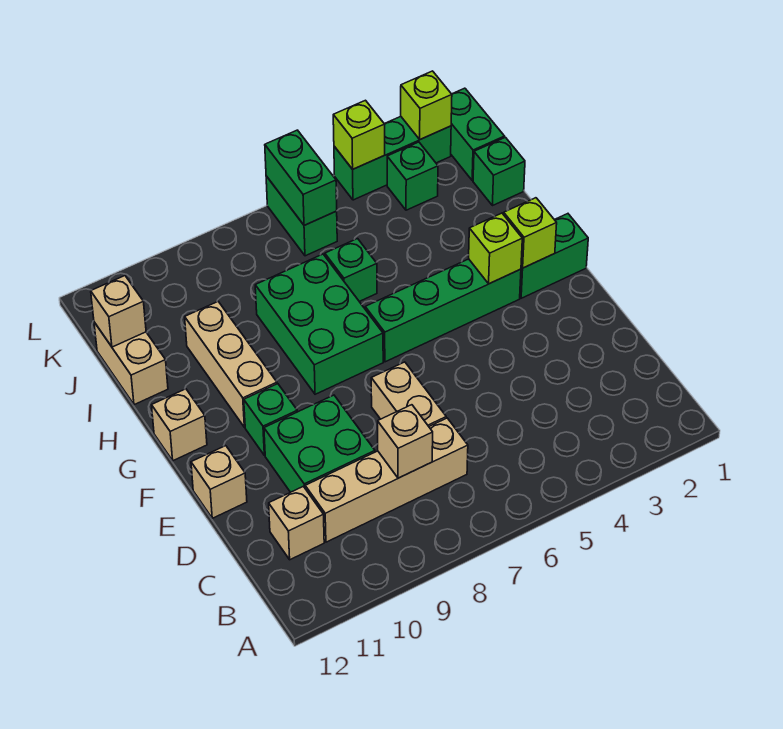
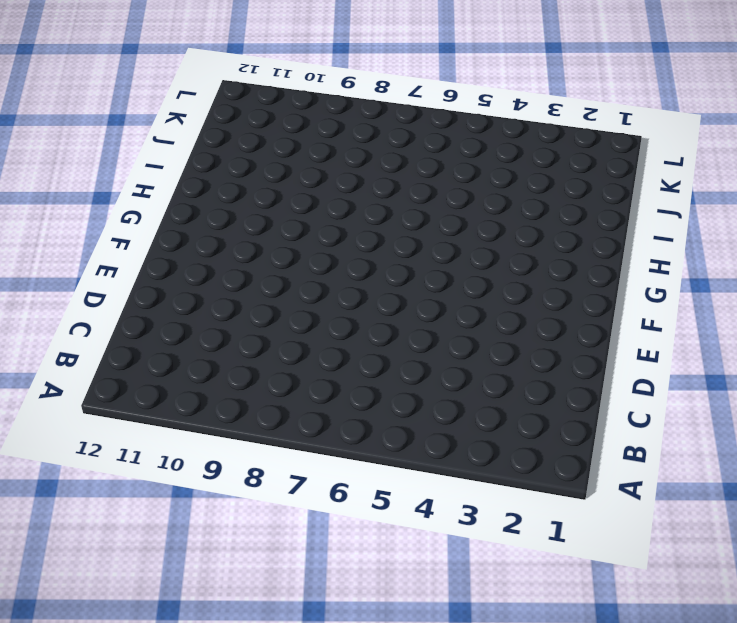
none -> tan brick C7:C10 level 1
none -> tan brick C11 level 1
none -> tan brick D7:E7 level 1

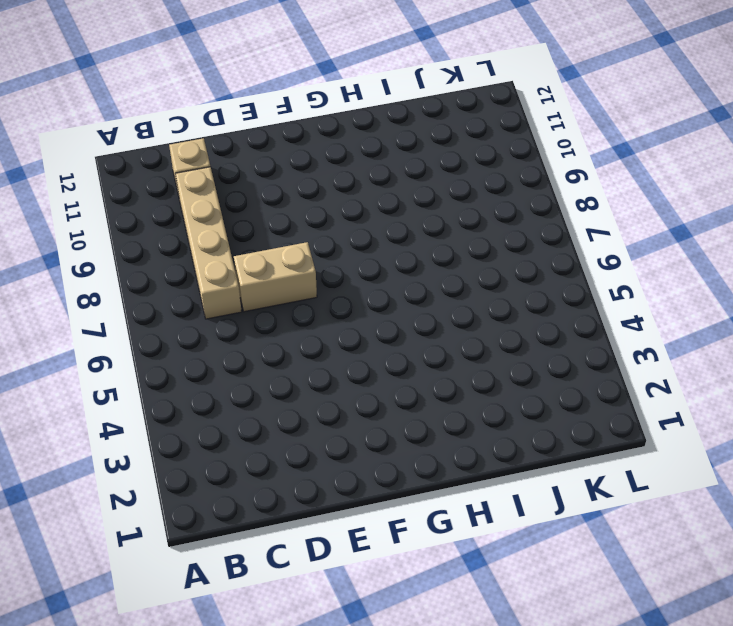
none -> green brick D9:E10 level 1
none -> tan brick E12 level 1
none -> green brick F10 level 1

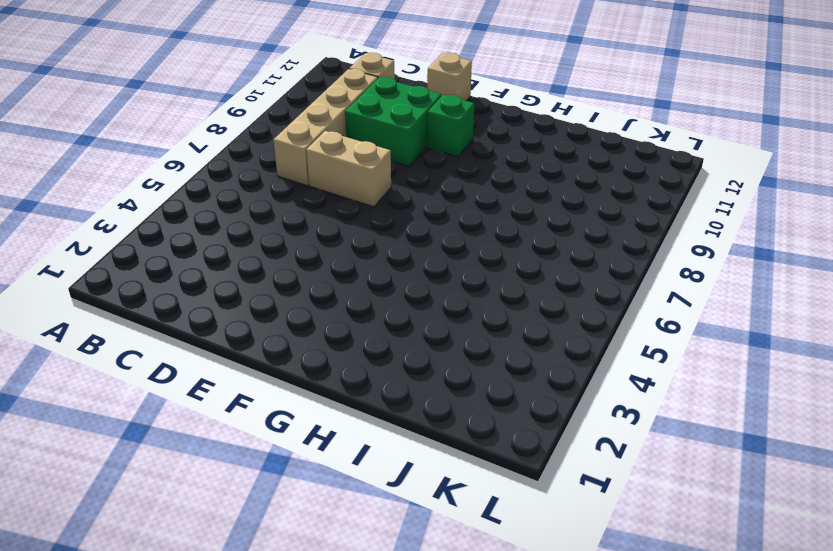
none -> green brick G1:G2 level 1
none -> green brick G3:G6 level 1
none -> green brick G7:I8 level 1

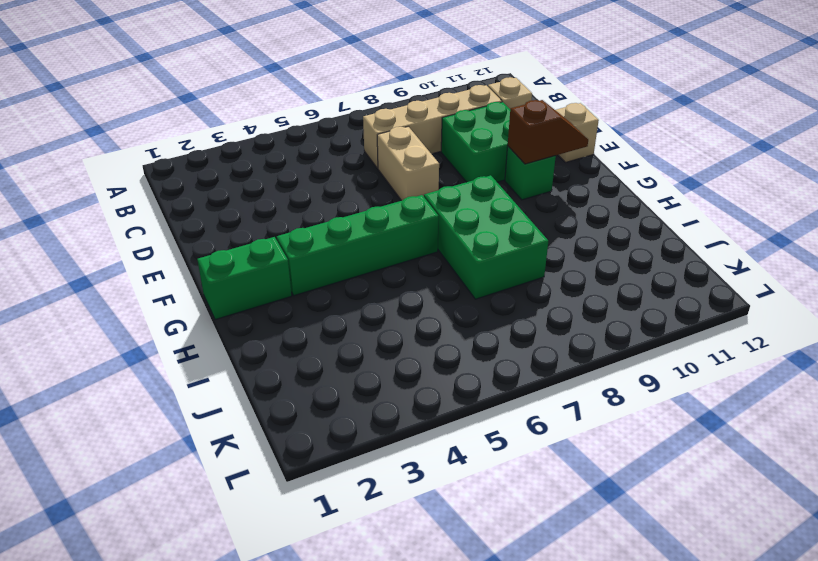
brown slope F10:F11 level 2 top 10 -> none
none -> tan brick G10:I10 level 1
none -> tan brick G12 level 1
none -> green brick I6 level 1

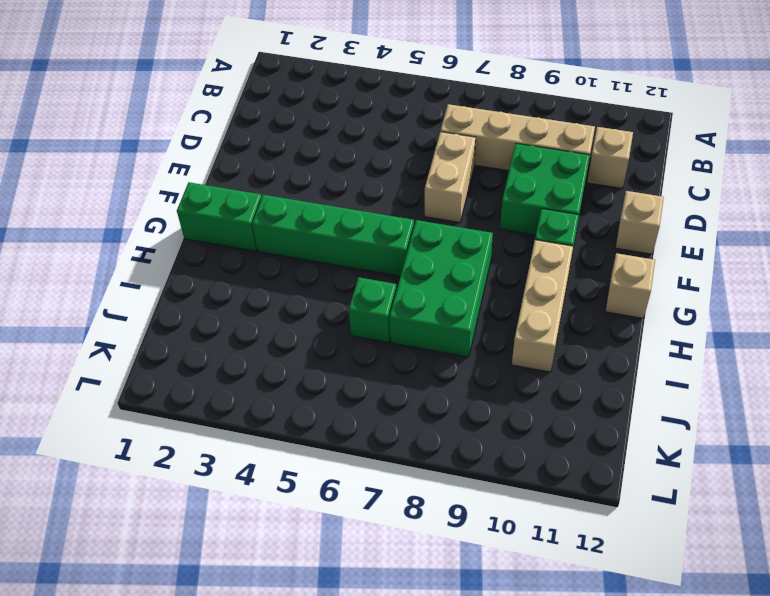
none -> tan brick I12:J12 level 1
none -> green brick J1 level 1
none -> green brick K1:L1 level 1

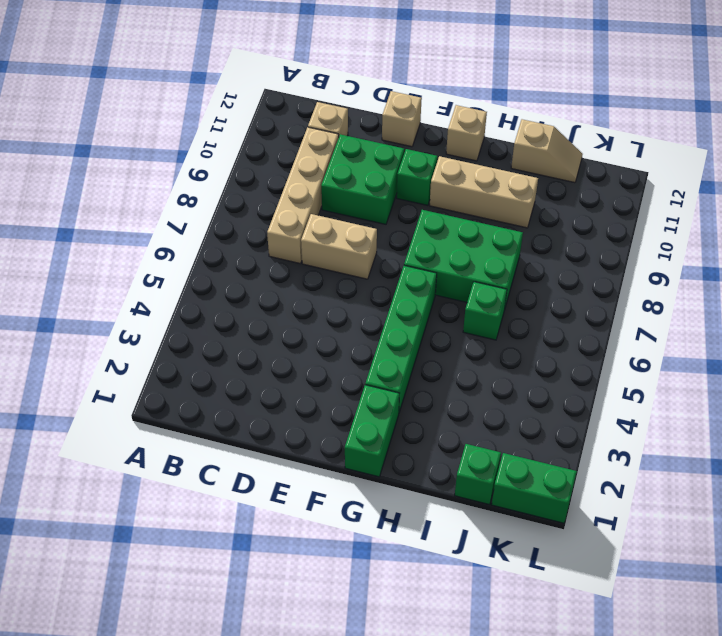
tan slope I12:J12 level 1 top I -> tan brick I12:J12 level 1
none -> green brick K3 level 1
none -> green brick K6:L6 level 1
none -> green brick L2:L4 level 1

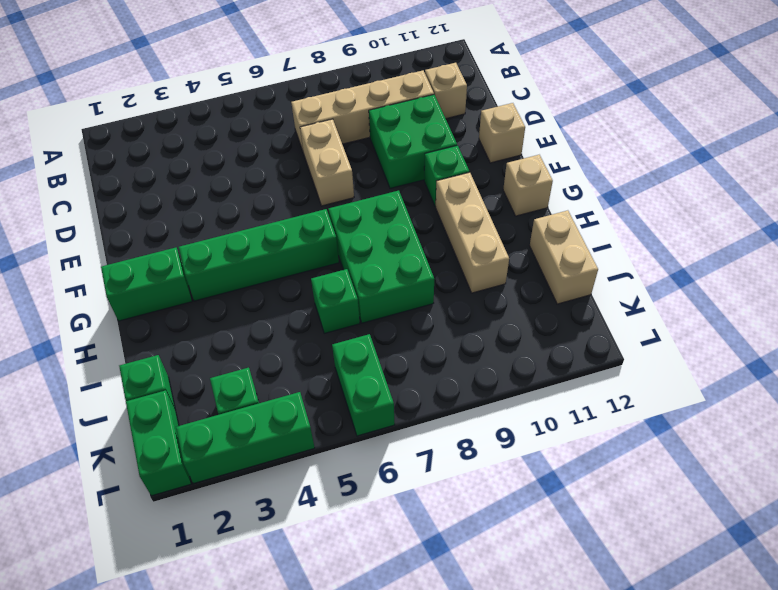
none -> tan brick C8 level 2
none -> lime brick G2 level 2
none -> lime brick G3 level 2

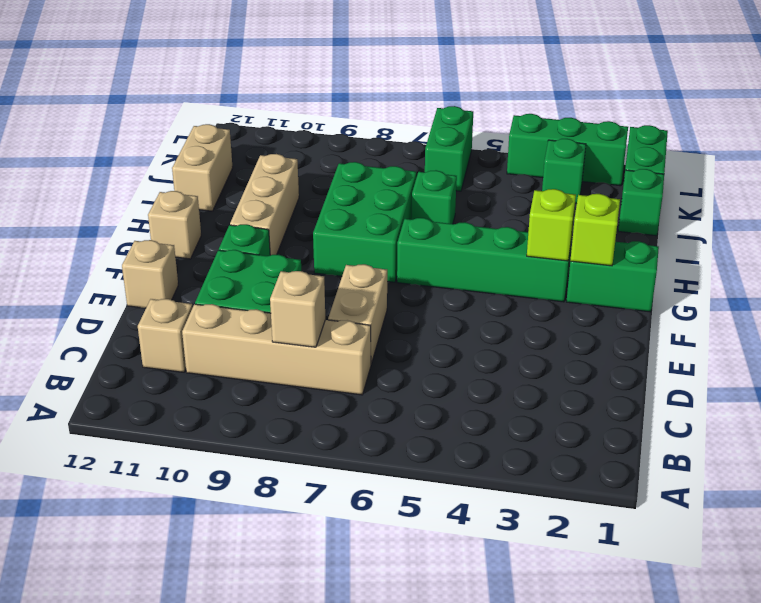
none -> tan brick J12 level 2
none -> green brick K6:L6 level 2
none -> lime brick L2 level 2

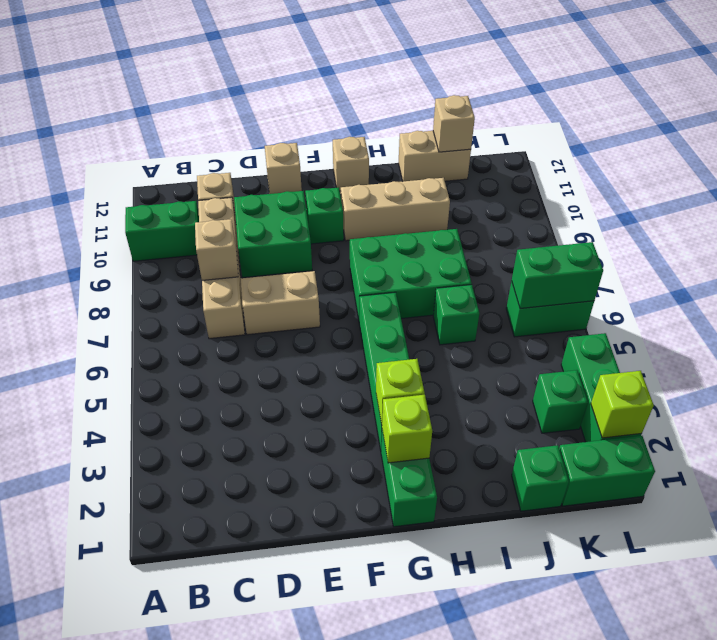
green brick A10:B10 level 1 -> none
none -> lime brick L4 level 2

